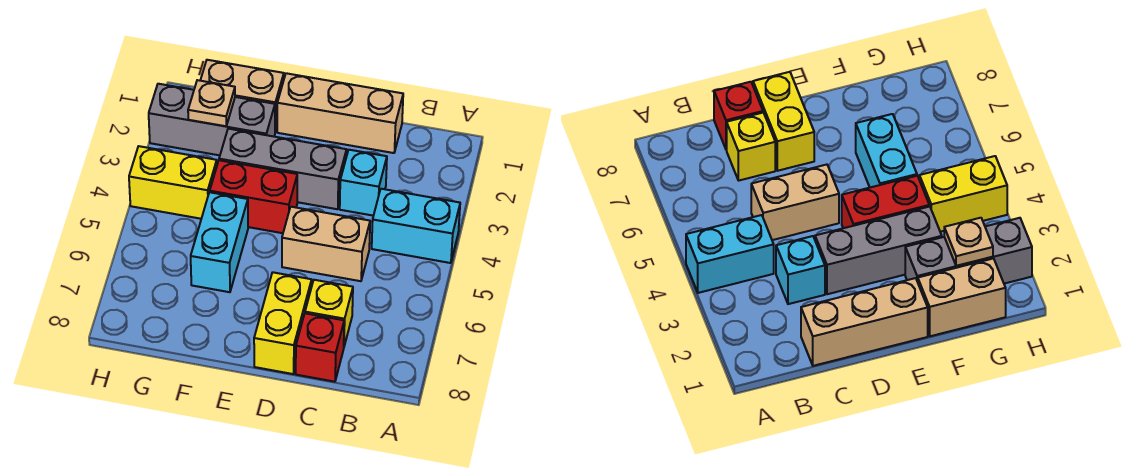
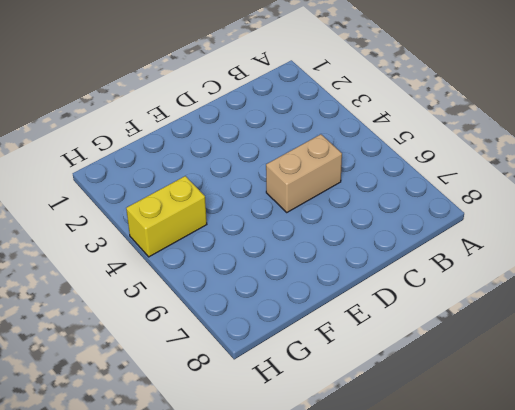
none -> cyan brick A4:B4 level 1
none -> tan brick C1:E1 level 1
none -> cyan brick C3 level 1

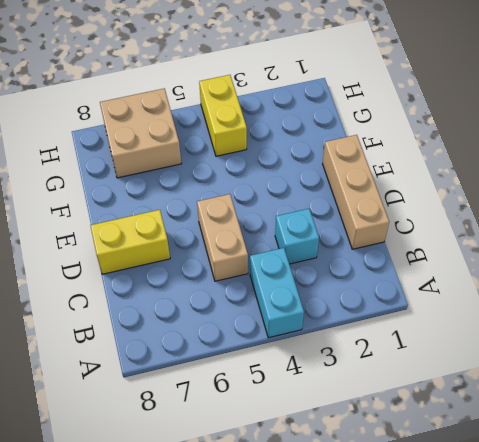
tan brick G6:H7 level 1 -> none
none -> yellow brick C7 level 1
none -> red brick C8 level 1
none -> grey brick D3:F3 level 1

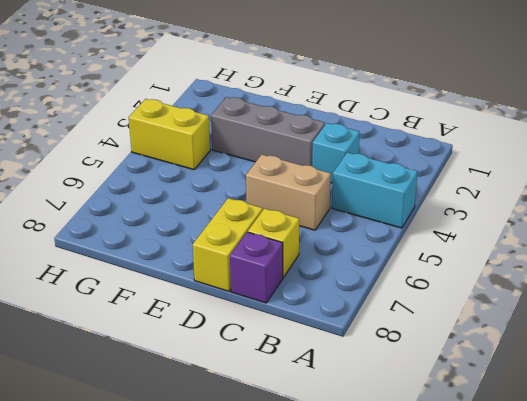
purple brick C8 level 1 -> red brick C8 level 1
none -> tan brick C1:E1 level 1
none -> red brick E4:F4 level 1
none -> tan brick F1:G1 level 1

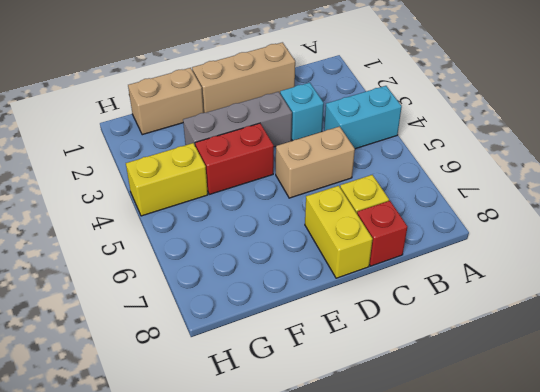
none -> grey brick F2:H2 level 1
none -> cyan brick F5:F6 level 1
none -> tan plate G2 level 2

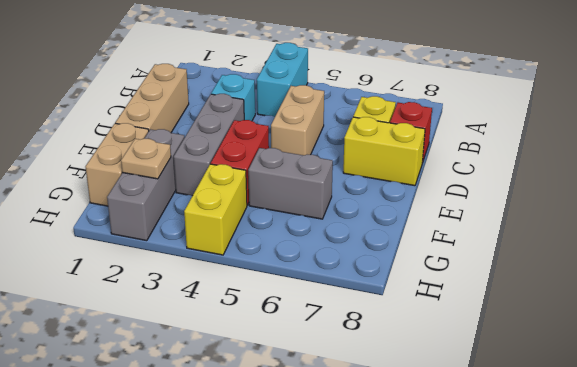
grey brick F5:F6 level 1 -> cyan brick F5:F6 level 1

